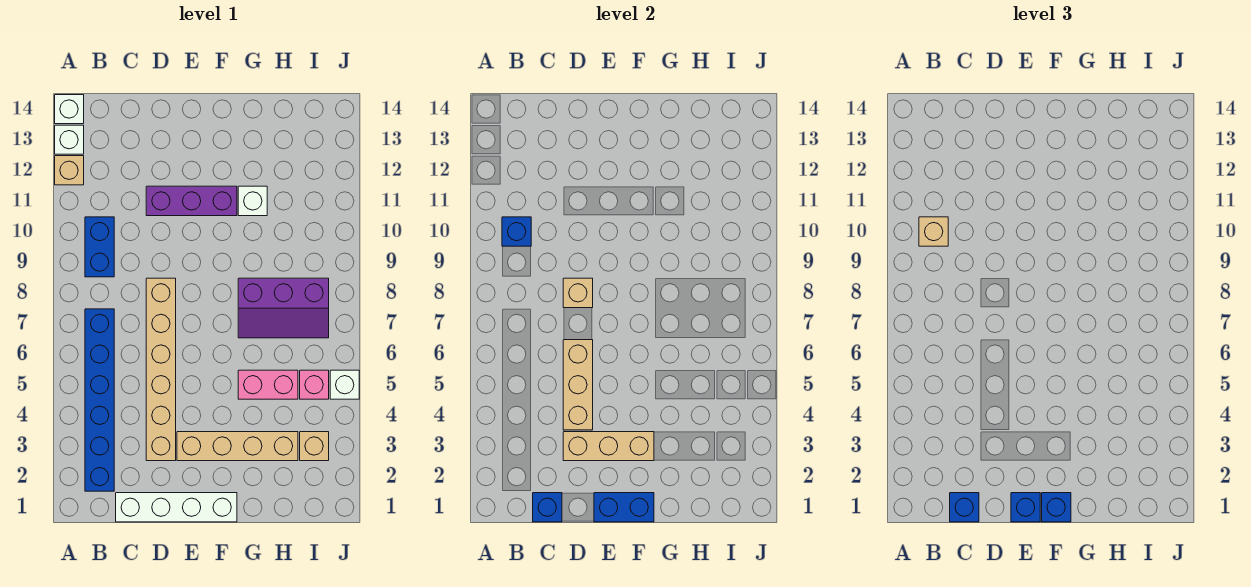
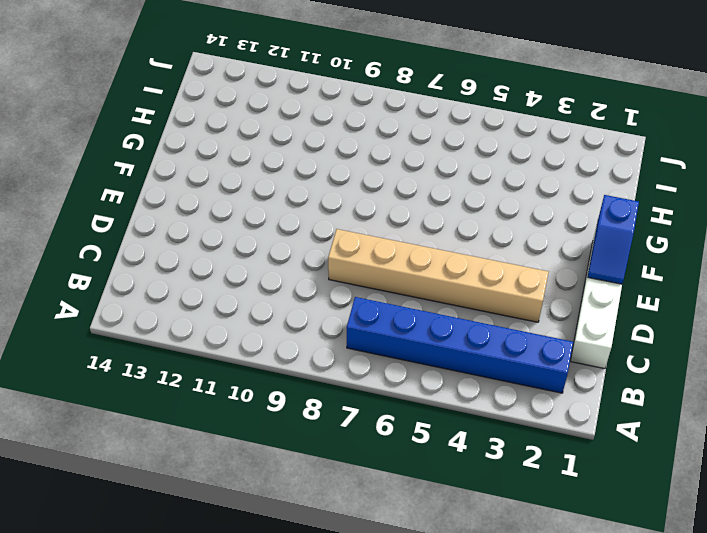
blue slope E1:F1 level 2 top F -> blue brick E1:F1 level 2
none -> tan brick A12 level 1
none -> white brick A13 level 1
none -> white brick A14 level 1

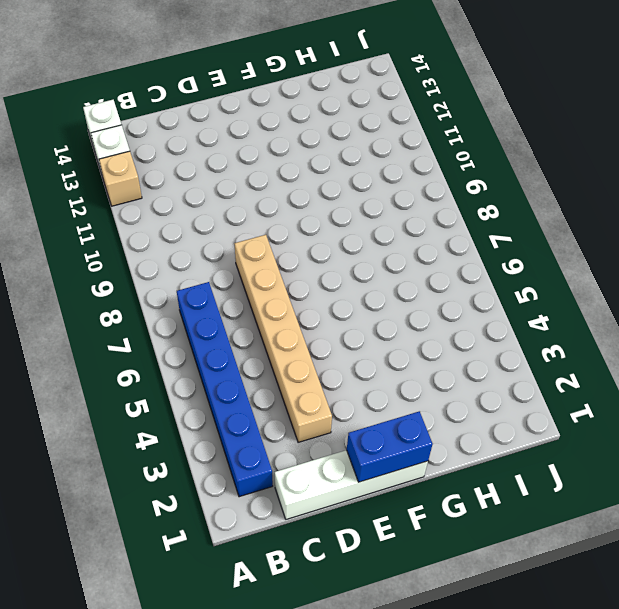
none -> blue brick B9:B10 level 1
none -> purple brick D11:F11 level 1
none -> tan brick E3:H3 level 1

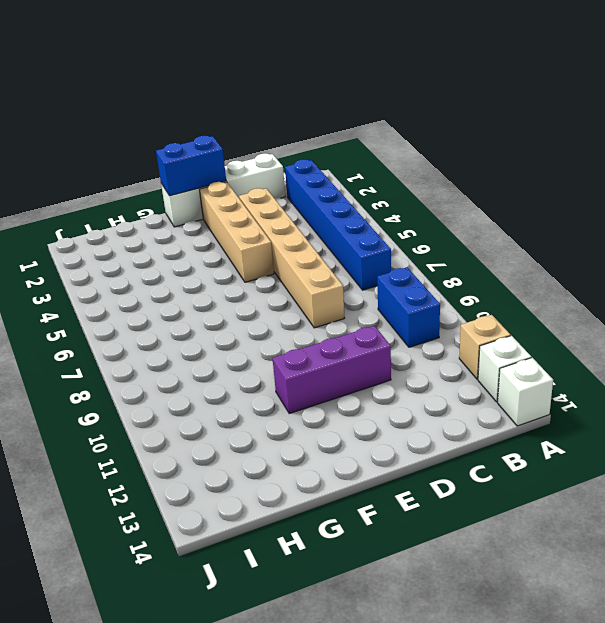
tan brick E2:E5 level 1 -> tan brick E3:H3 level 1
none -> pink brick G5:H5 level 1
none -> purple slope G7:I8 level 1 top 8
none -> white brick G11 level 1

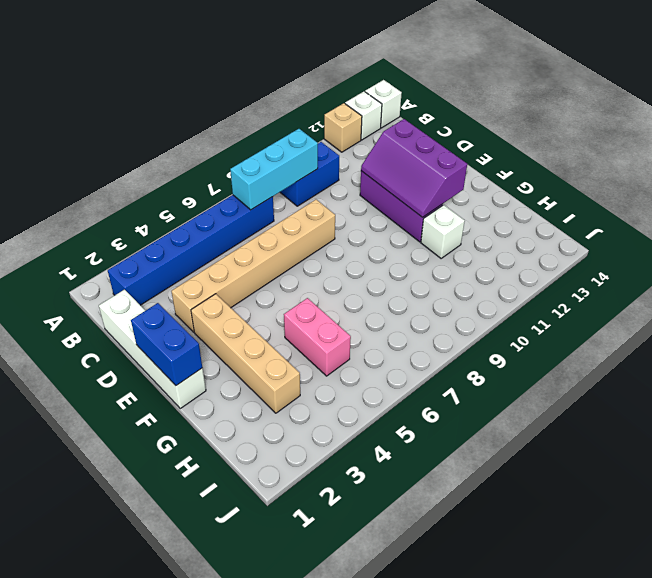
cyan brick B7:B9 level 2 -> none
purple slope D11:F12 level 2 top 12 -> purple slope G7:I8 level 1 top 8
none -> tan brick I3 level 1
none -> pink brick I5 level 1
none -> white brick J5 level 1

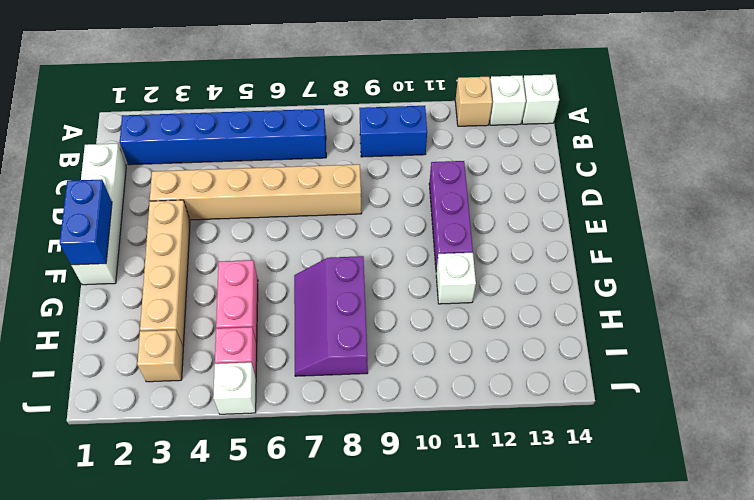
none -> blue brick B10 level 2
none -> blue brick C1 level 2
none -> tan brick D3:F3 level 2

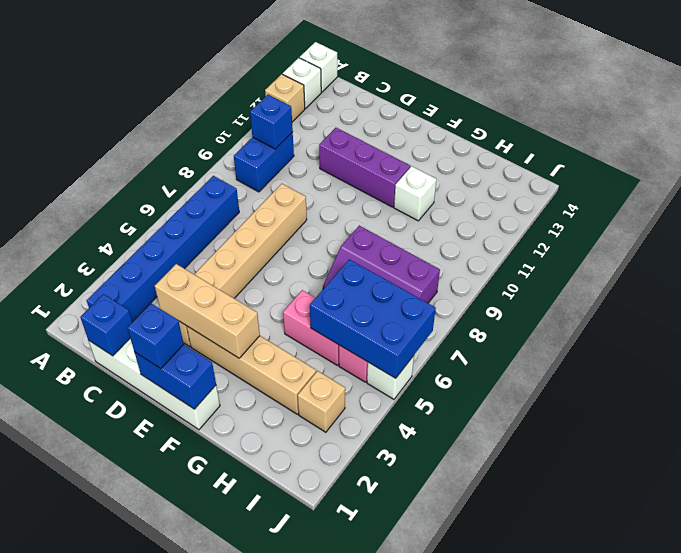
blue brick H5:J6 level 2 -> none
none -> tan brick D4:D6 level 2
none -> tan brick D8 level 2
none -> tan brick B10 level 3

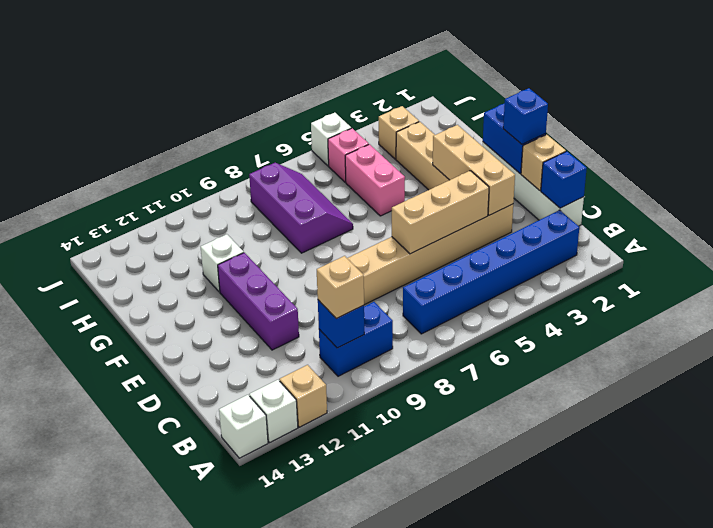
tan brick D1 level 2 -> tan brick D8 level 2
none -> blue brick C1 level 3
none -> blue brick F1 level 3

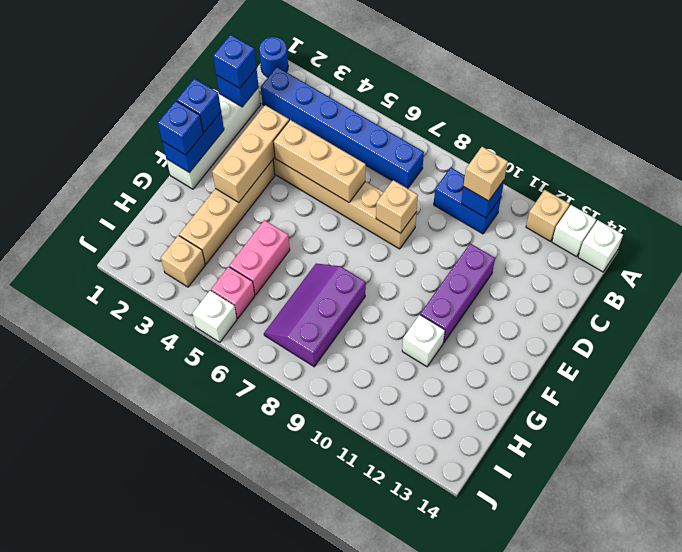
blue round brick A1 level 1 -> none

